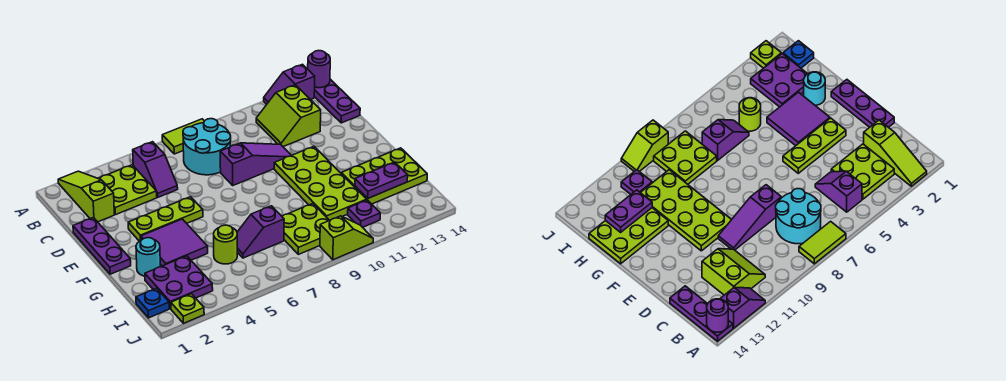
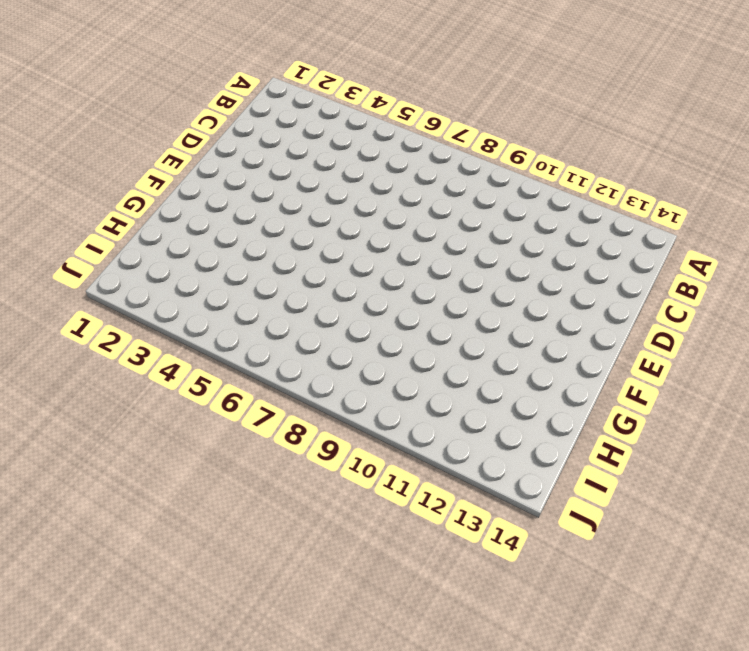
none -> lime slope A2:C2 level 1 top C
none -> lime tile A7:A8 level 1
none -> purple slope A12:A13 level 1 top 13

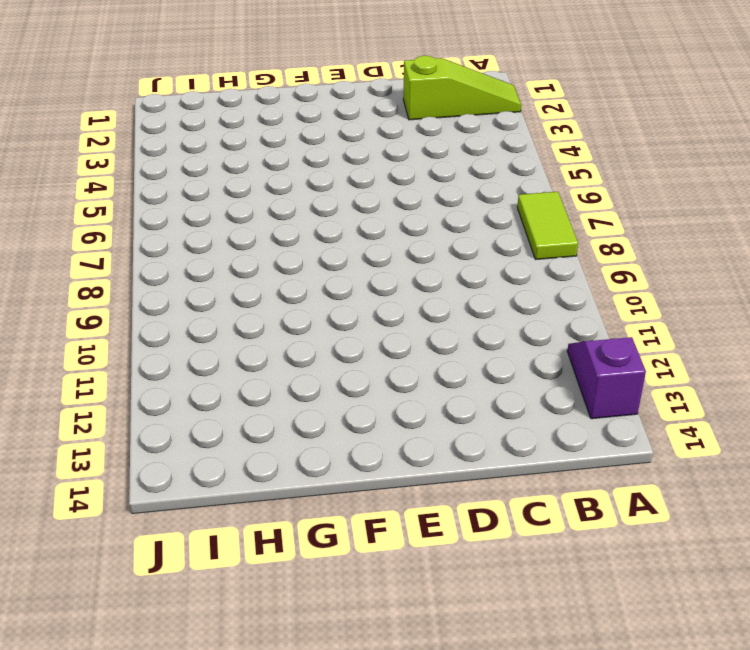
none -> purple plate A14:C14 level 1
none -> lime plate B3:C4 level 1
none -> purple slope B5:C5 level 1 top B

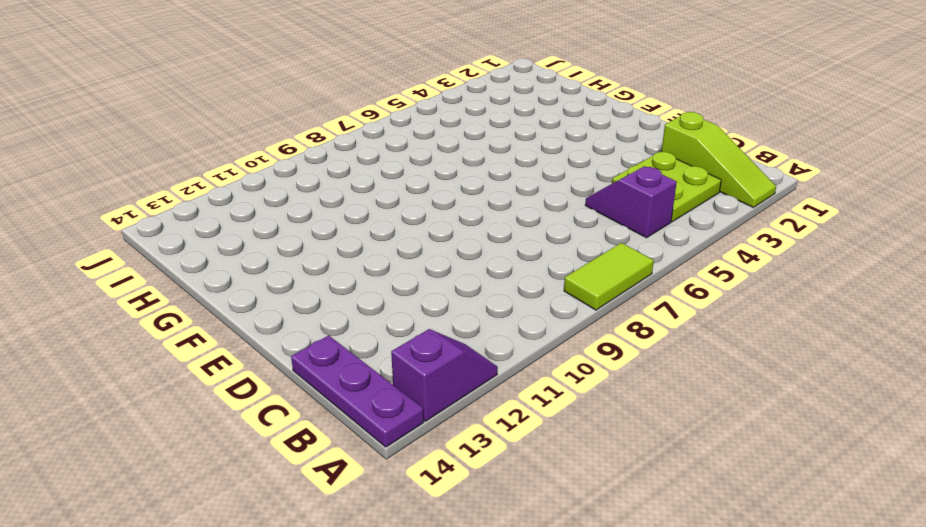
none -> cyan round brick B7:C8 level 1
none -> lime slope B11:C12 level 1 top 12
none -> purple plate D1:F1 level 1

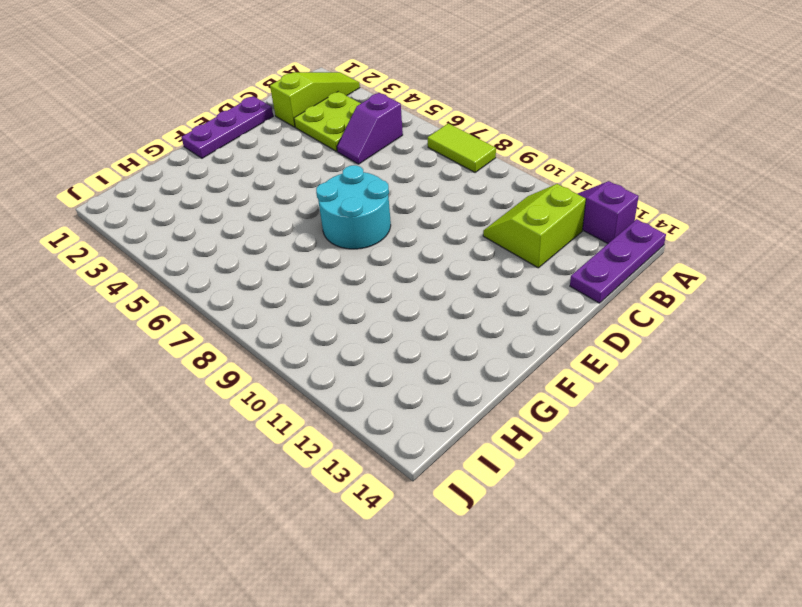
cyan round brick E7:F8 level 1 -> cyan round brick B7:C8 level 1
none -> purple slope D8:D10 level 1 top 8
none -> lime plate E3:E5 level 1
none -> lime plate E10:H11 level 1

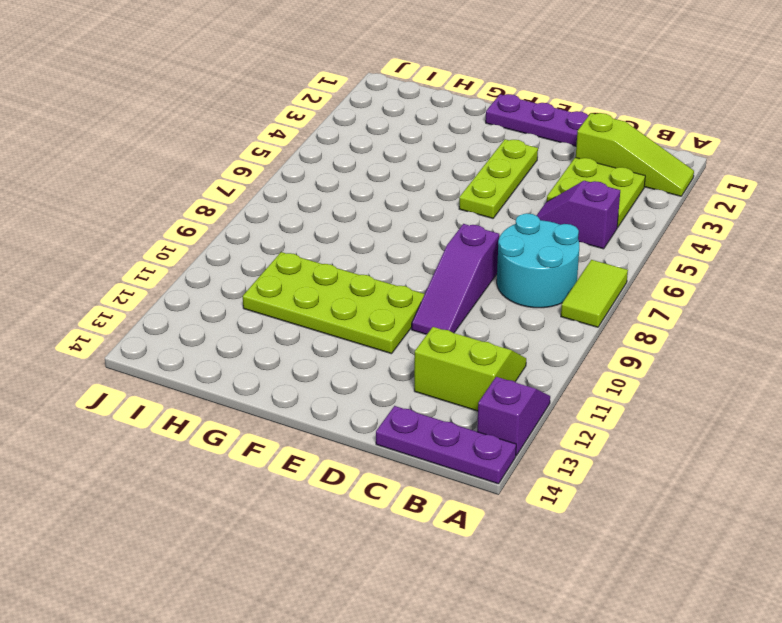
none -> purple tile F3:G4 level 1
none -> cyan round brick G2 level 1
none -> lime plate G12:H14 level 1

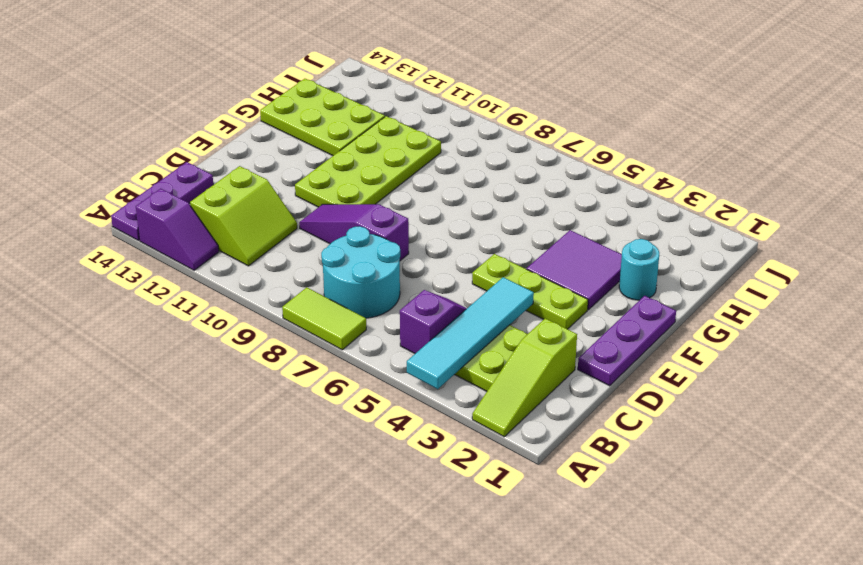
cyan tile A4:D4 level 2 -> none
none -> purple plate H2:I3 level 1
none -> lime round brick H5 level 1
none -> purple slope H6:H7 level 1 top 7

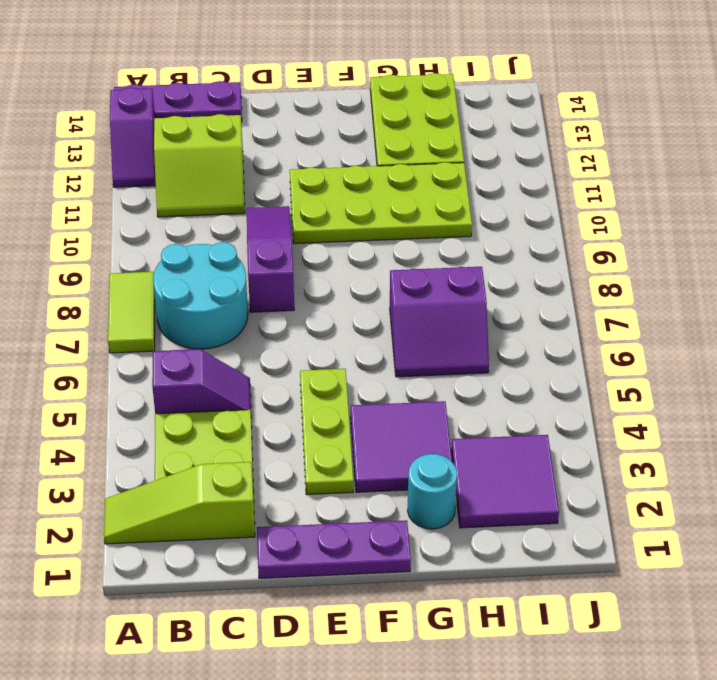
purple slope G6:H7 level 1 top 7 -> purple slope H6:H7 level 1 top 7
purple tile H2:I3 level 1 -> purple plate H2:I3 level 1
none -> lime round brick H5 level 1
none -> lime plate H8:I9 level 1
none -> blue plate I1 level 1

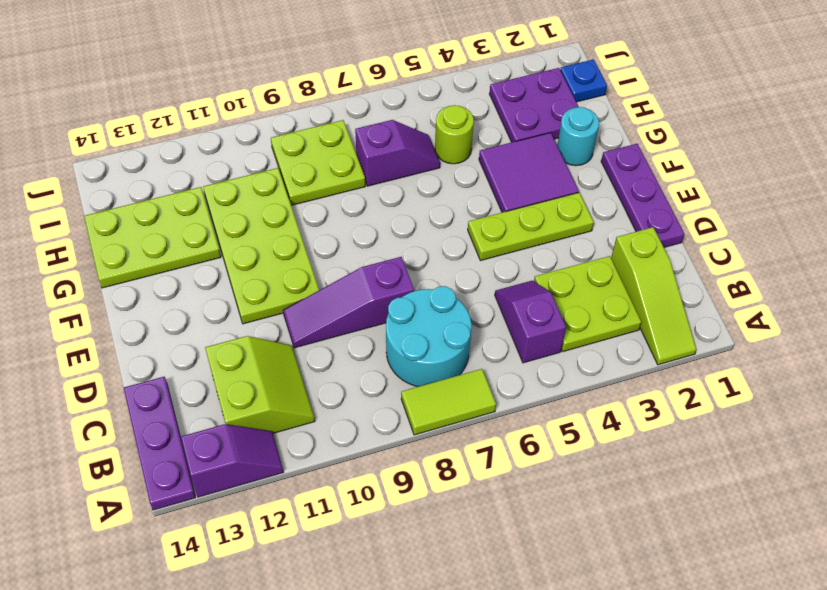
none -> purple plate I11 level 1
none -> lime plate J2 level 1
none -> lime slope J9:J10 level 1 top 9

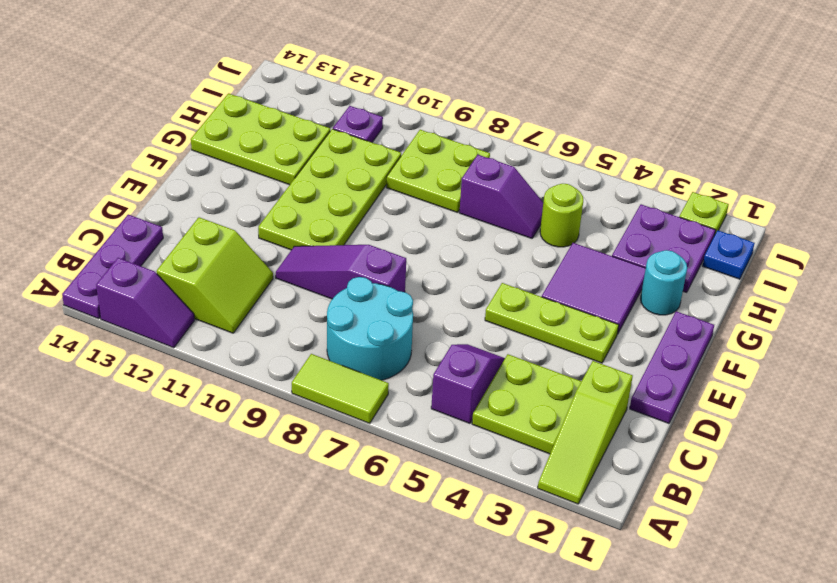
none -> lime slope J9:J10 level 1 top 9
none -> purple round brick A14 level 2
none -> purple plate H12:H13 level 2

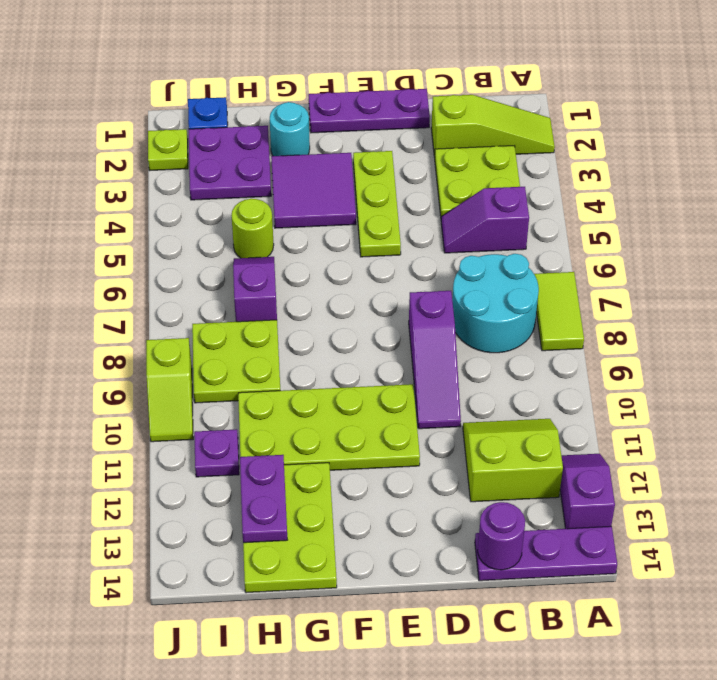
purple round brick C14 level 2 -> purple round brick A14 level 2

